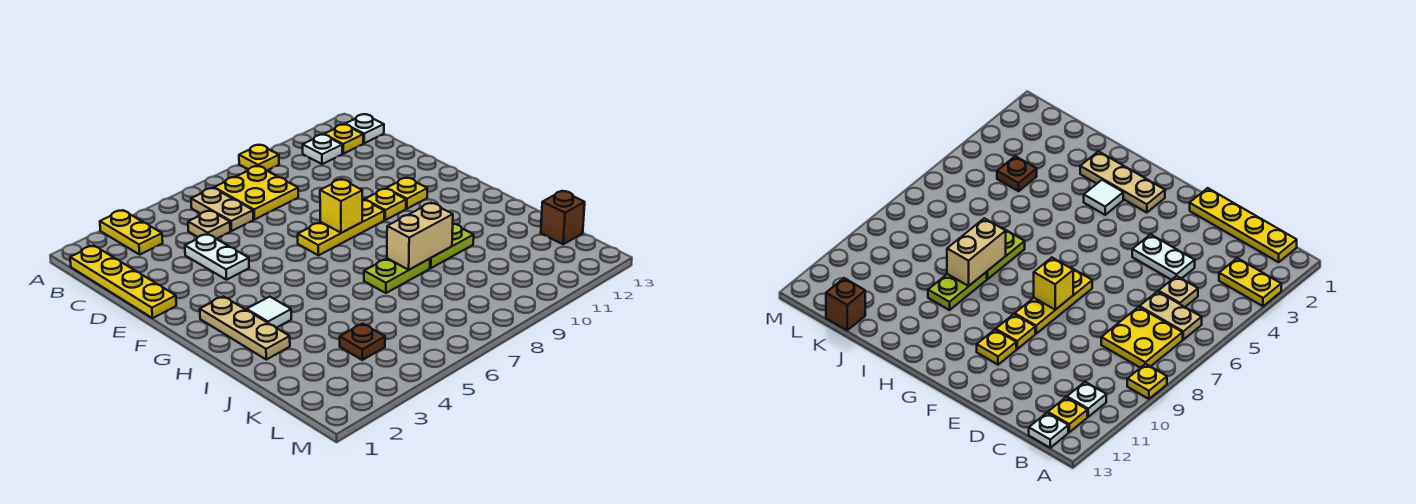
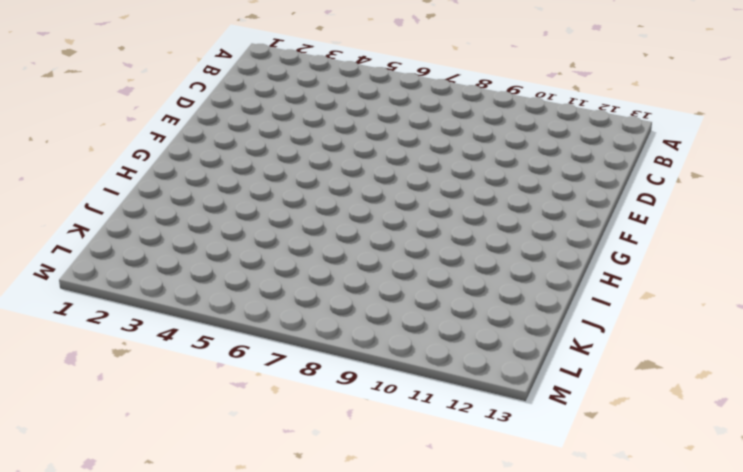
none -> yellow plate A3:B3 level 1
none -> yellow plate A9 level 1
none -> yellow plate B1:E1 level 1

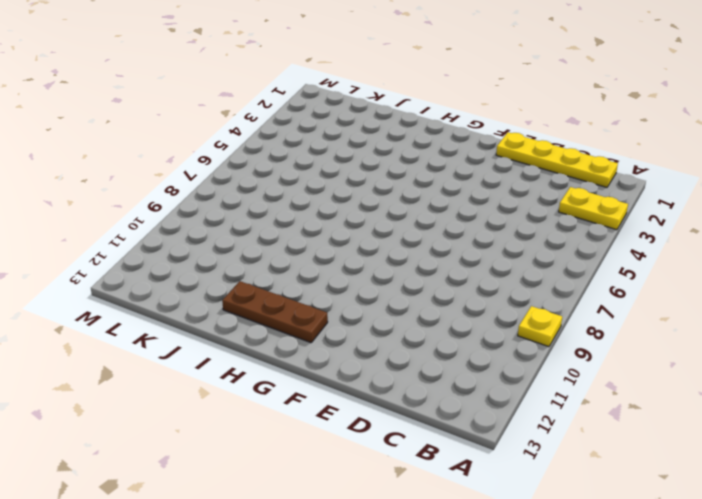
brown plate G12:I12 level 1 -> none
none -> tan plate B6:C6 level 1
none -> yellow plate B7:C8 level 1
none -> white plate B11 level 1

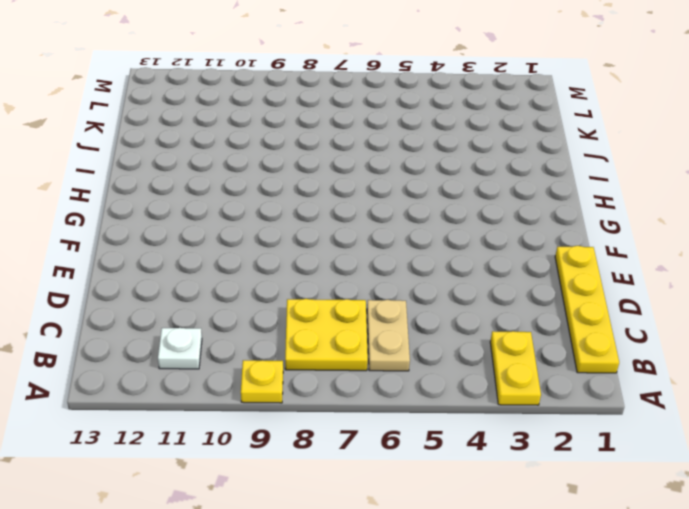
none -> yellow plate B12 level 1
none -> white plate B13 level 1
none -> tan plate C5 level 1

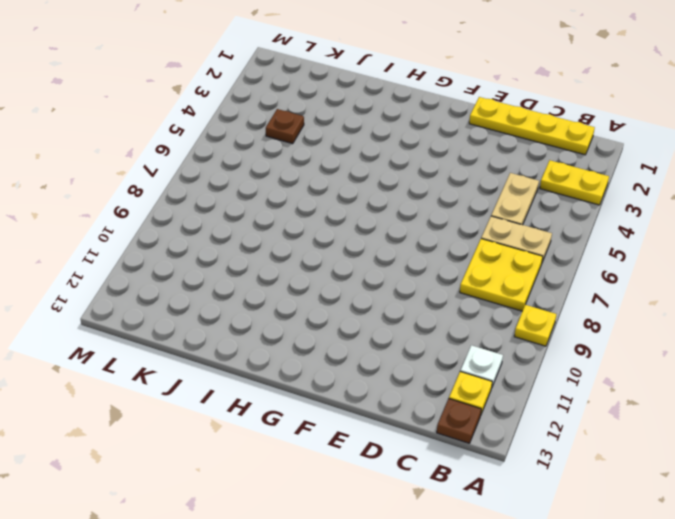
brown plate B13 level 1 -> white plate B13 level 1
tan plate C4:C5 level 1 -> tan plate C5 level 1
none -> white plate D4:E4 level 1
none -> yellow plate F7:F9 level 1
none -> yellow plate F10 level 1

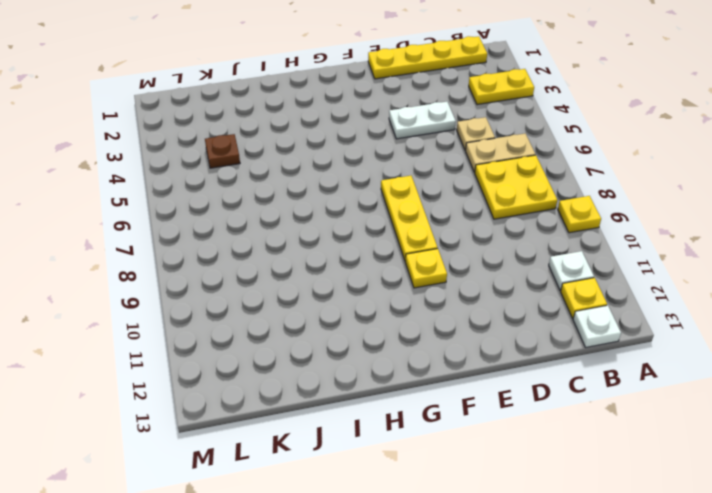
none -> yellow plate F11 level 1
none -> tan plate G2:I2 level 1
none -> white tile H3 level 1

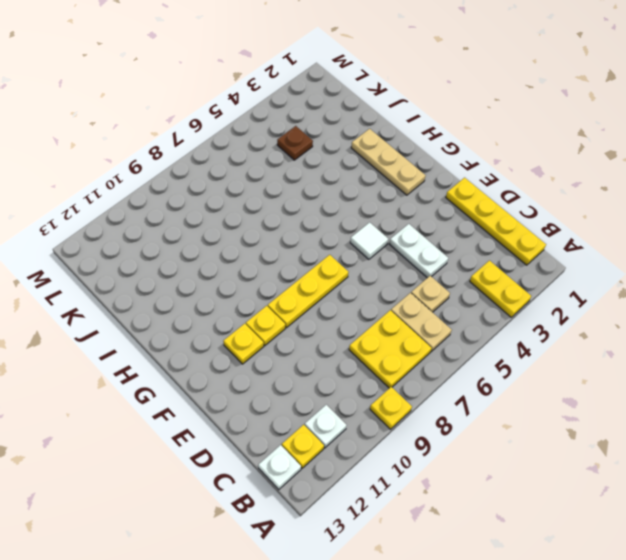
white tile F5 level 1 -> white tile H3 level 1
none -> lime plate I7:I8 level 1
none -> lime plate I9:I10 level 1
none -> brown brick K13 level 1

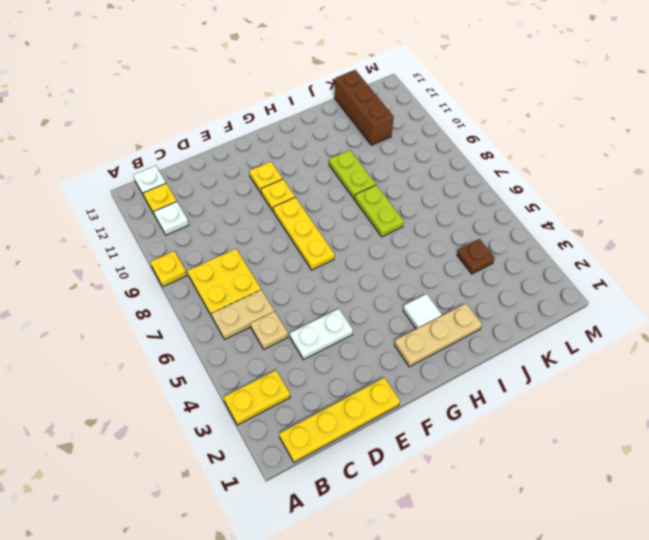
brown brick K11:K13 level 1 -> brown brick K13 level 1
none -> yellow brick F8 level 2
none -> tan brick I8:I9 level 2

